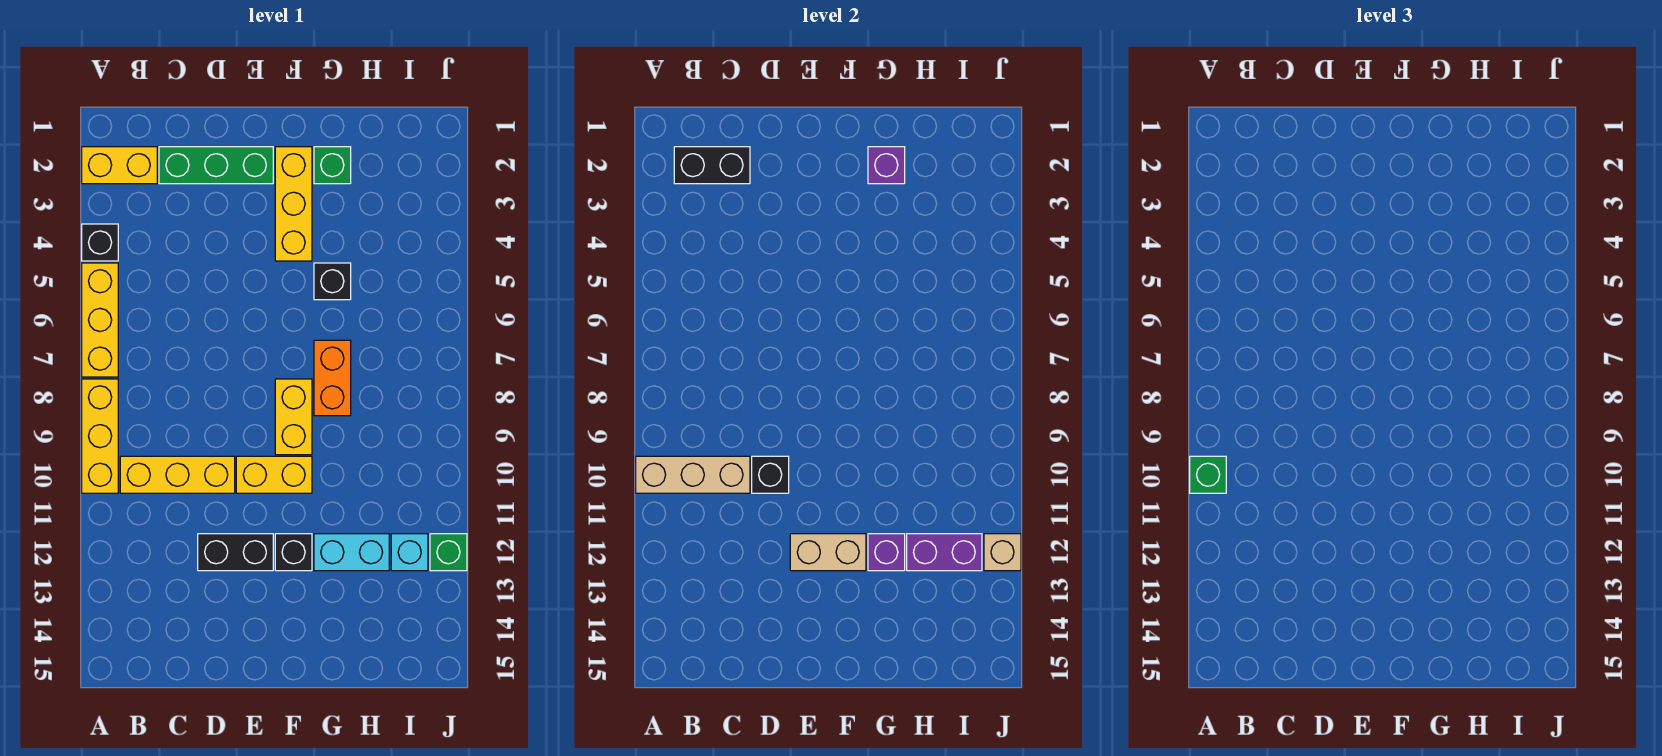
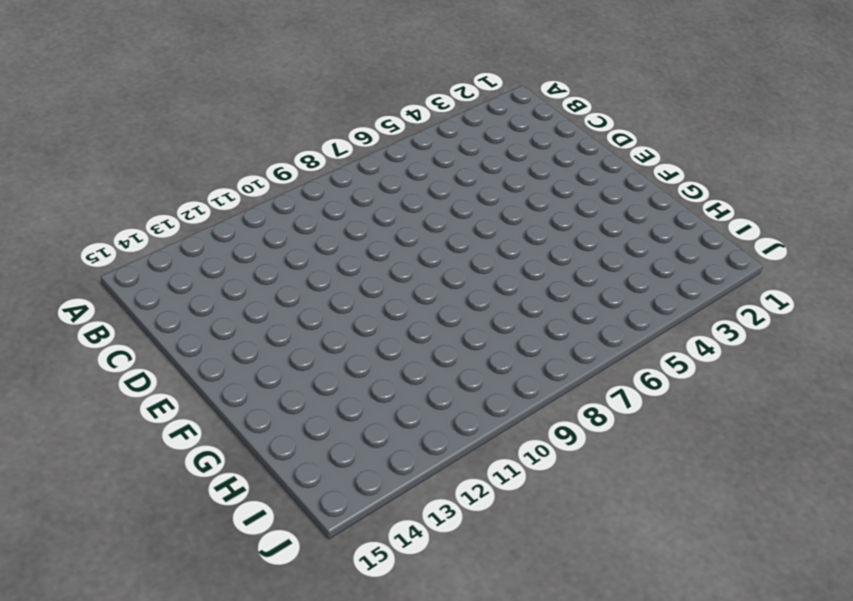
none -> yellow brick A2:B2 level 1
none -> black brick A4 level 1
none -> yellow brick A5:A7 level 1

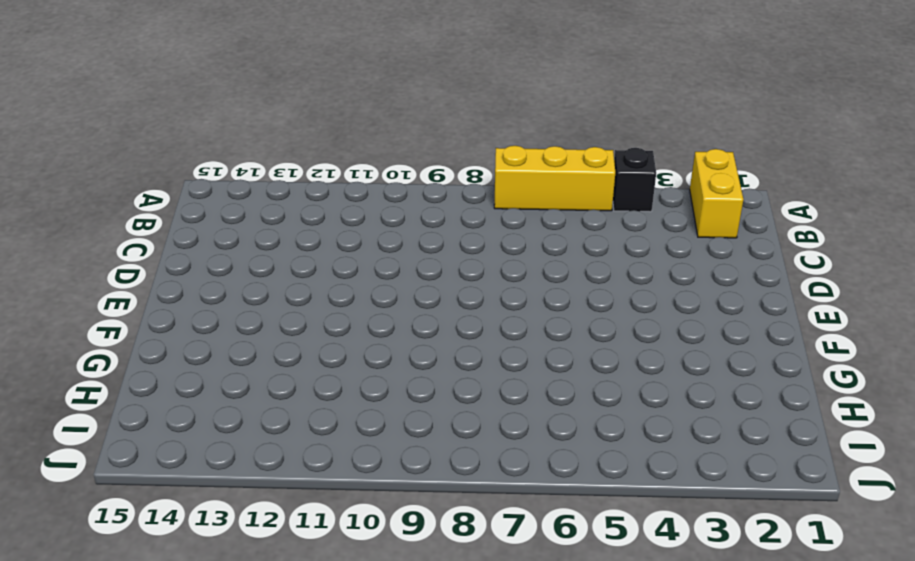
none -> yellow brick A8:A10 level 1
none -> yellow brick B10:D10 level 1
none -> green brick C2:E2 level 1

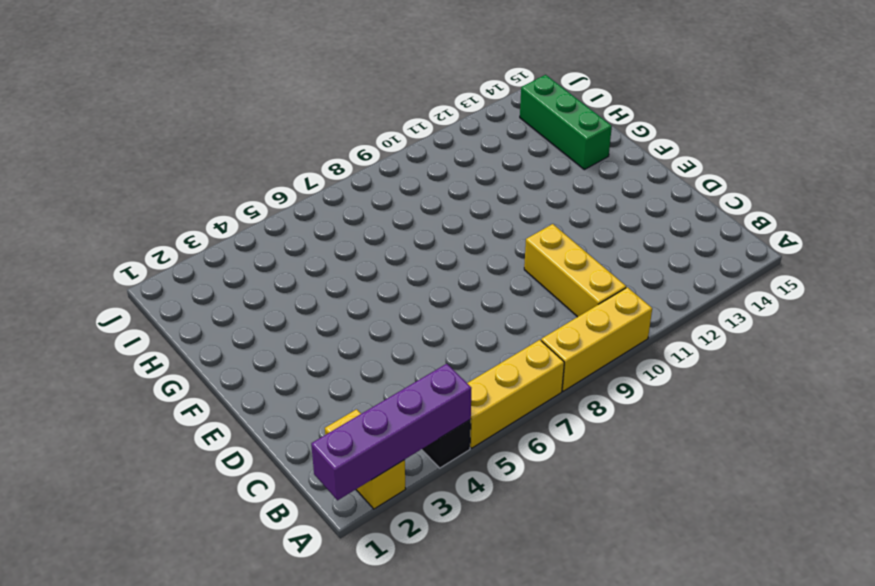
purple brick A1:A4 level 2 -> none
green brick G14:I14 level 1 -> green brick C2:E2 level 1
none -> black brick D12:E12 level 1
none -> yellow brick E10:F10 level 1
none -> yellow brick F2:F4 level 1

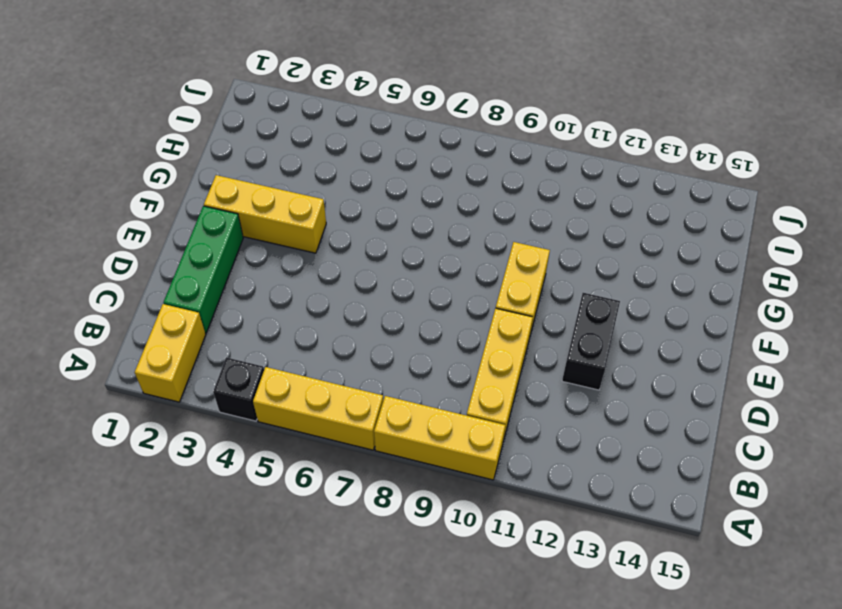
none -> yellow brick F8:F9 level 1
none -> black brick F12 level 1
none -> green brick G2 level 1

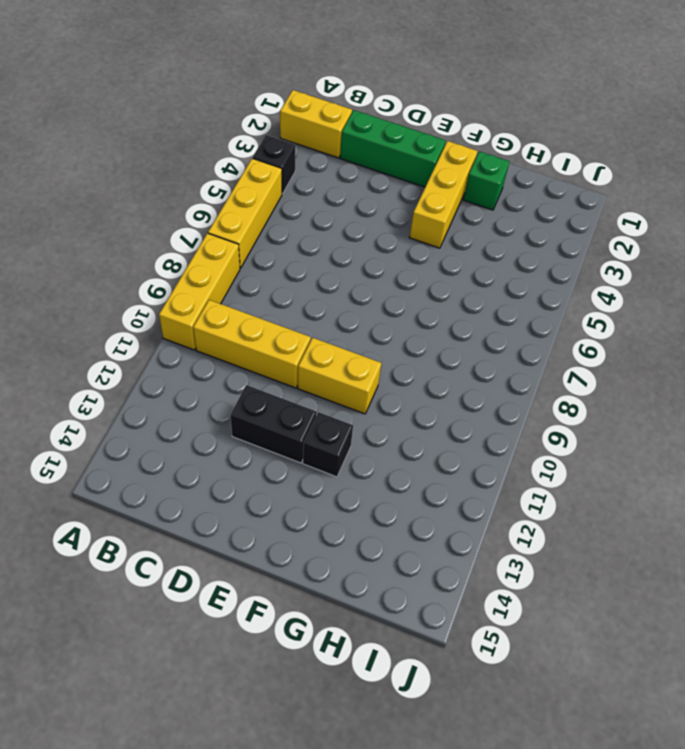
none -> yellow brick F8:F9 level 1
none -> black brick G5 level 1
none -> orange brick G7:G8 level 1

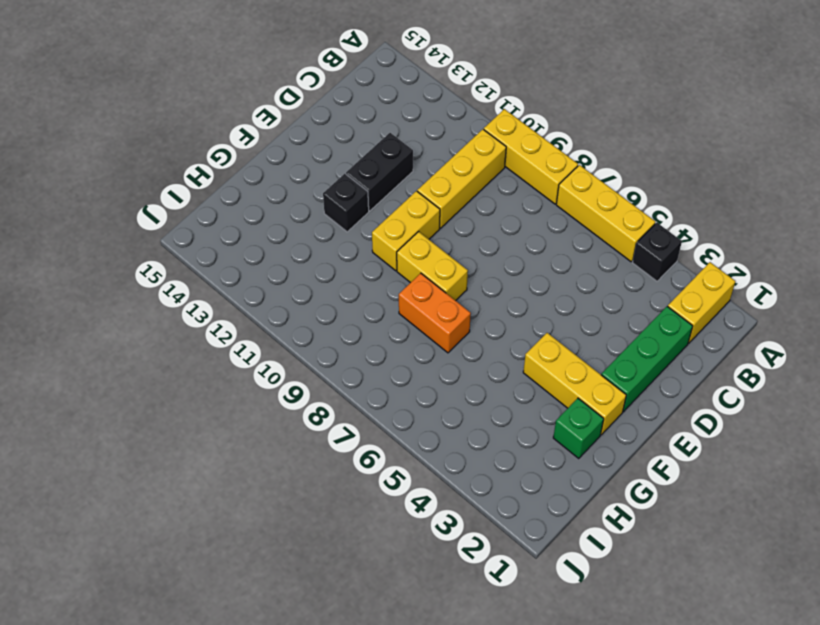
none -> black brick G5 level 1
none -> cyan brick G12:H12 level 1
none -> cyan brick I12 level 1

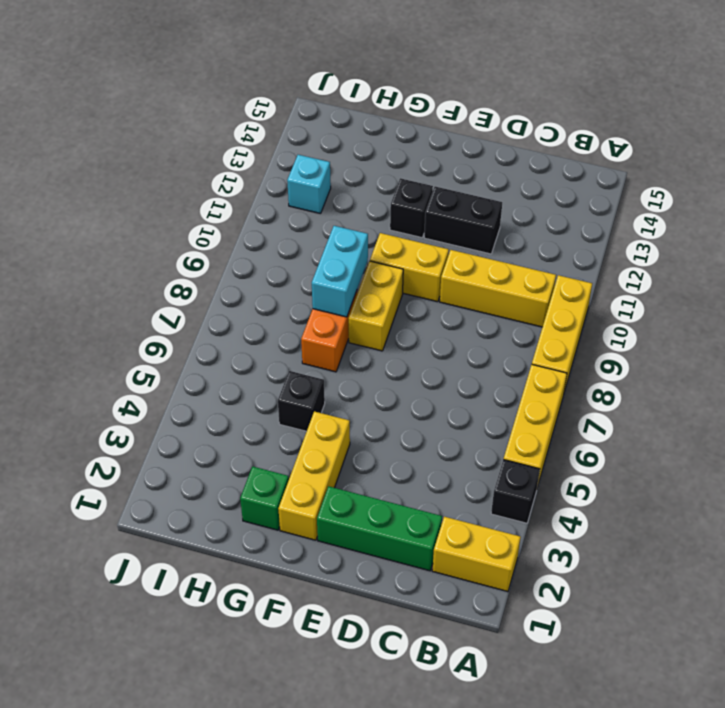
cyan brick G8:G9 level 2 -> cyan brick G12:H12 level 1
none -> green brick J12 level 1
none -> tan brick A10:C10 level 2
none -> black brick B2:C2 level 2

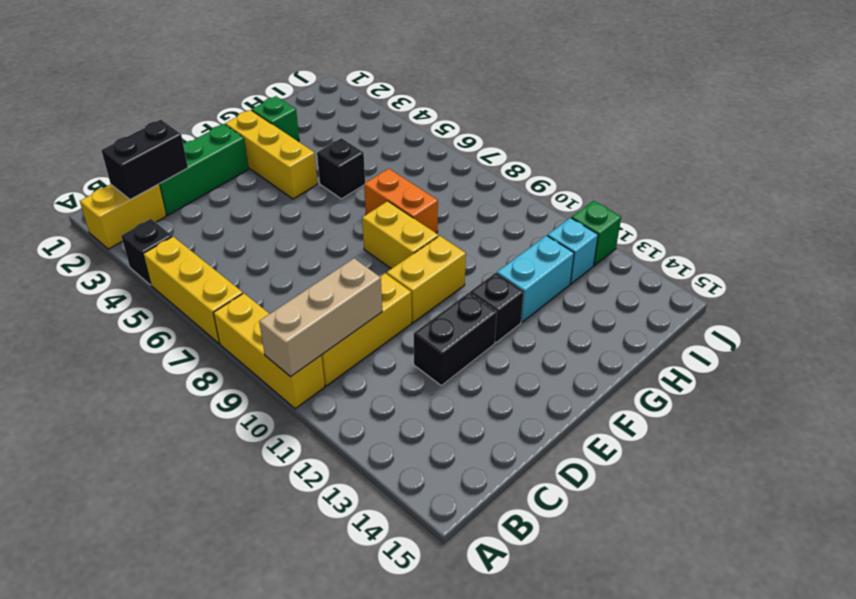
none -> black brick D10 level 2
none -> tan brick E12:F12 level 2
none -> purple brick G2 level 2

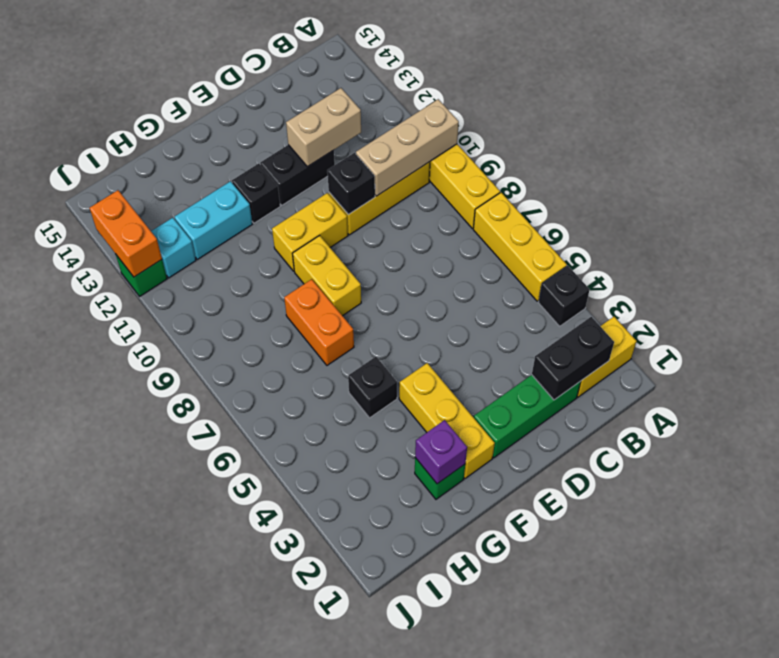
tan brick C12:D12 level 2 -> tan brick E12:F12 level 2
orange brick J12:J13 level 2 -> tan brick J12 level 2
none -> purple brick G12 level 2
none -> purple brick H12:I12 level 2
none -> green brick A10 level 3

